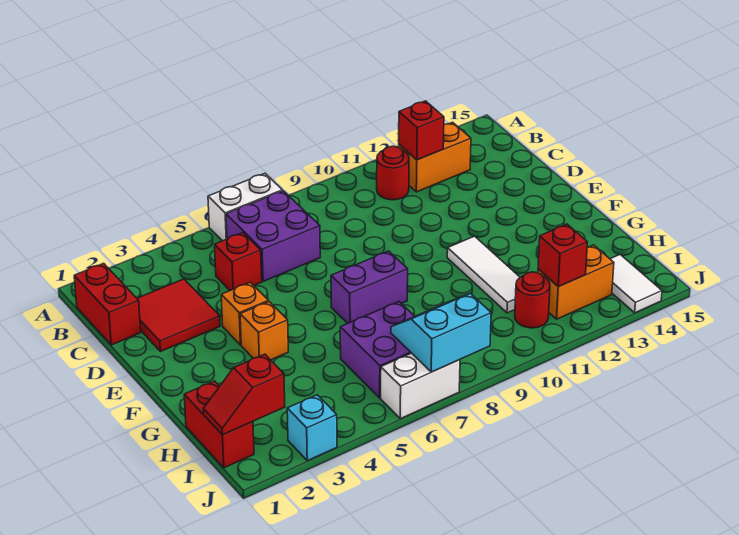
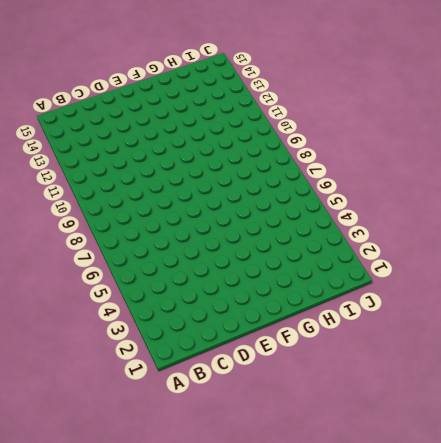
none -> white brick A6:A7 level 1
none -> red brick B1:C1 level 1
none -> purple brick B6:C7 level 1

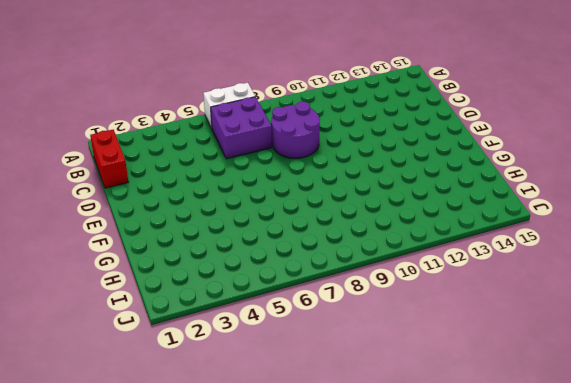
purple round brick C8:D9 level 1 -> none
none -> red round brick B11 level 1
none -> orange brick B12:B13 level 1
none -> red tile C2:D3 level 1

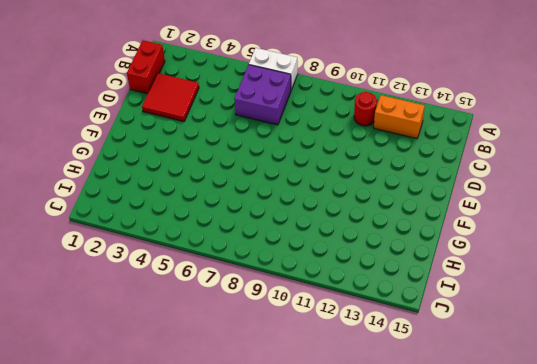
none -> red brick C5 level 1
none -> orange brick E4 level 1
none -> orange brick F4 level 1

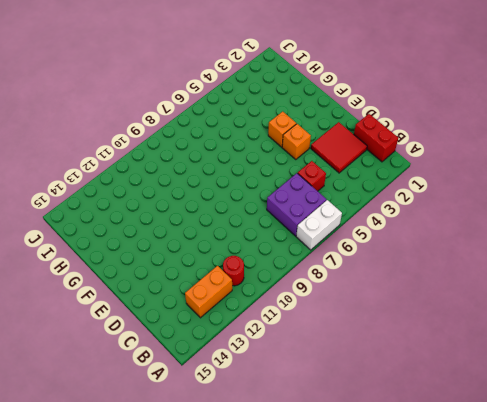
none -> purple brick F7:F8 level 1
none -> white tile F11:H11 level 1
none -> red brick H1:I1 level 1

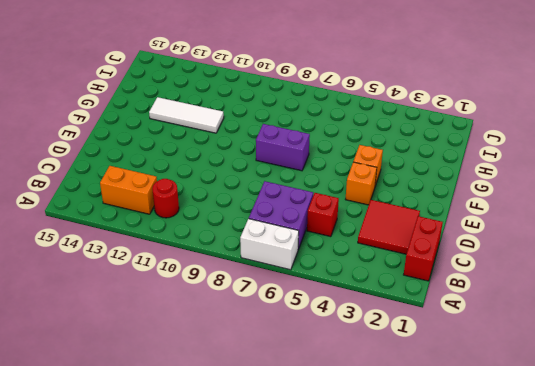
white tile G11:G13 level 1 -> white tile F11:H11 level 1
none -> red brick H1:I1 level 1
none -> purple brick H6:I7 level 1
none -> red round brick I11 level 1

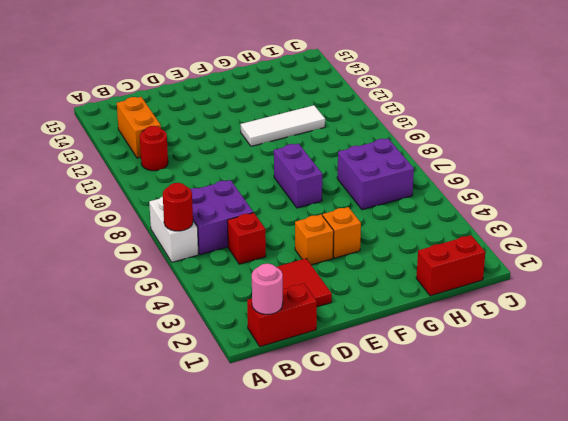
red round brick A6 level 2 -> red round brick I11 level 1
pink round brick B1 level 2 -> none
none -> orange brick I12:I13 level 1
none -> white tile I14:J14 level 1
none -> cyan brick J3 level 1

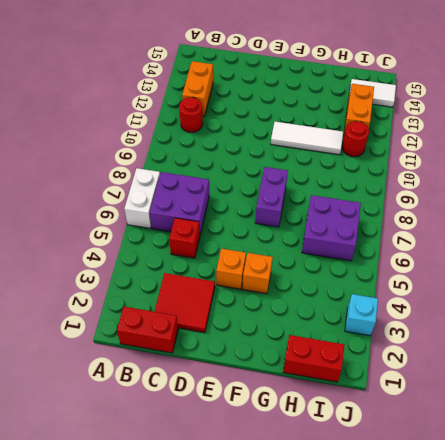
none -> white brick J6:J7 level 1
none -> red brick B12 level 2
none -> red slope I1:I2 level 2 top 2

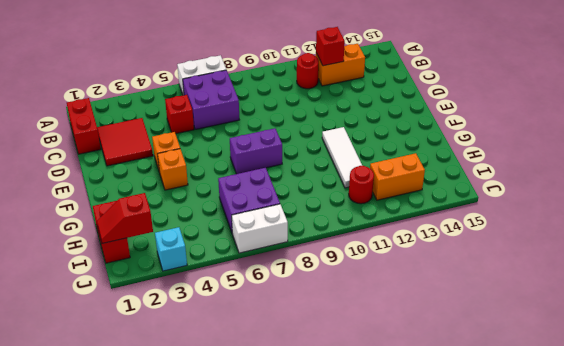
none -> white tile I14:J14 level 1
none -> cyan slope I7:J8 level 2 top J
none -> red brick I12 level 2

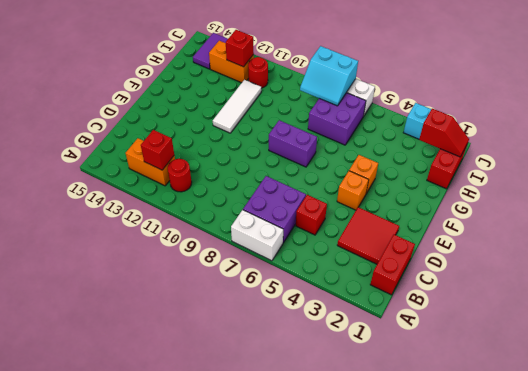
purple tile I14:J14 level 1 -> white tile I14:J14 level 1

